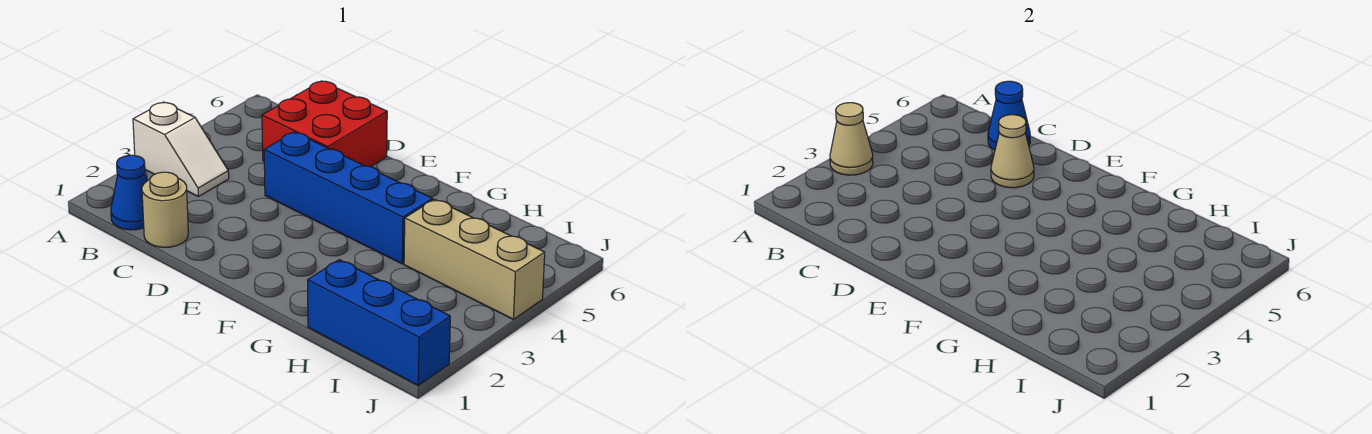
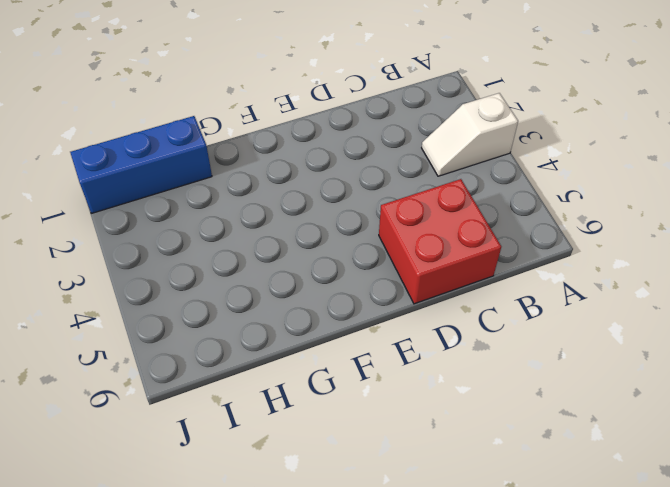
none -> blue cone B1 level 1
none -> tan round brick C1 level 1

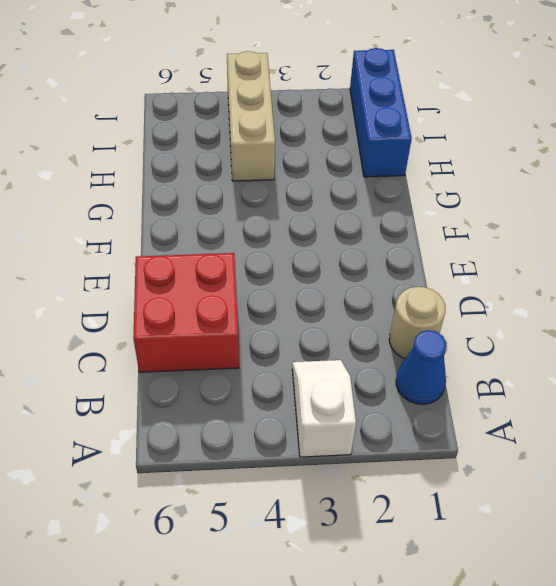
none -> blue brick D4:G4 level 1
none -> tan cone A3 level 2

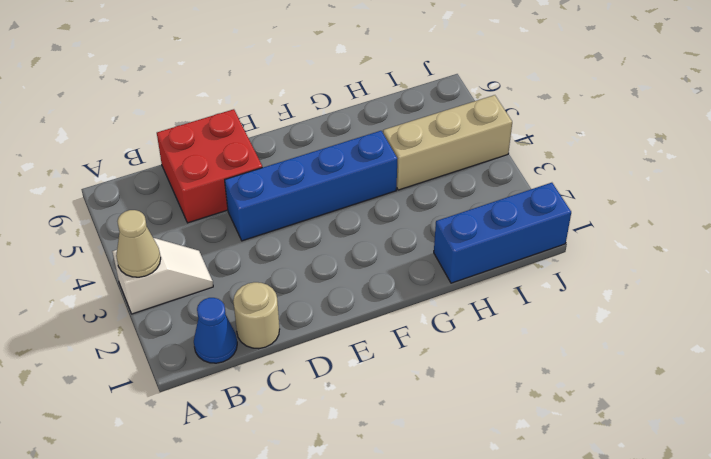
none -> blue cone C6 level 2
none -> tan cone D5 level 2

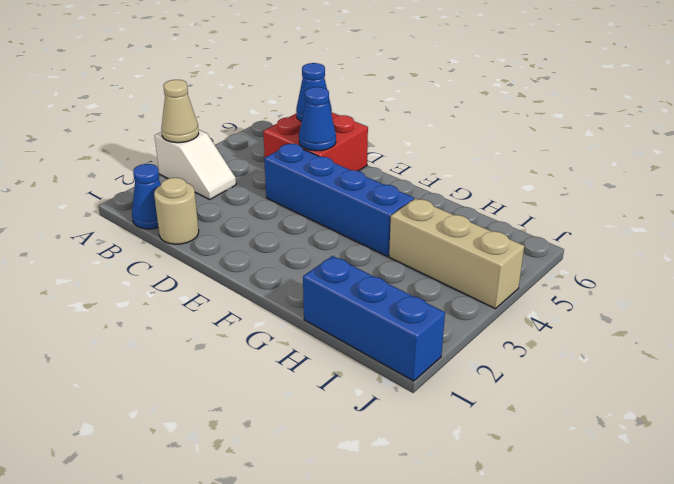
blue cone D5 level 2 -> tan cone D5 level 2

